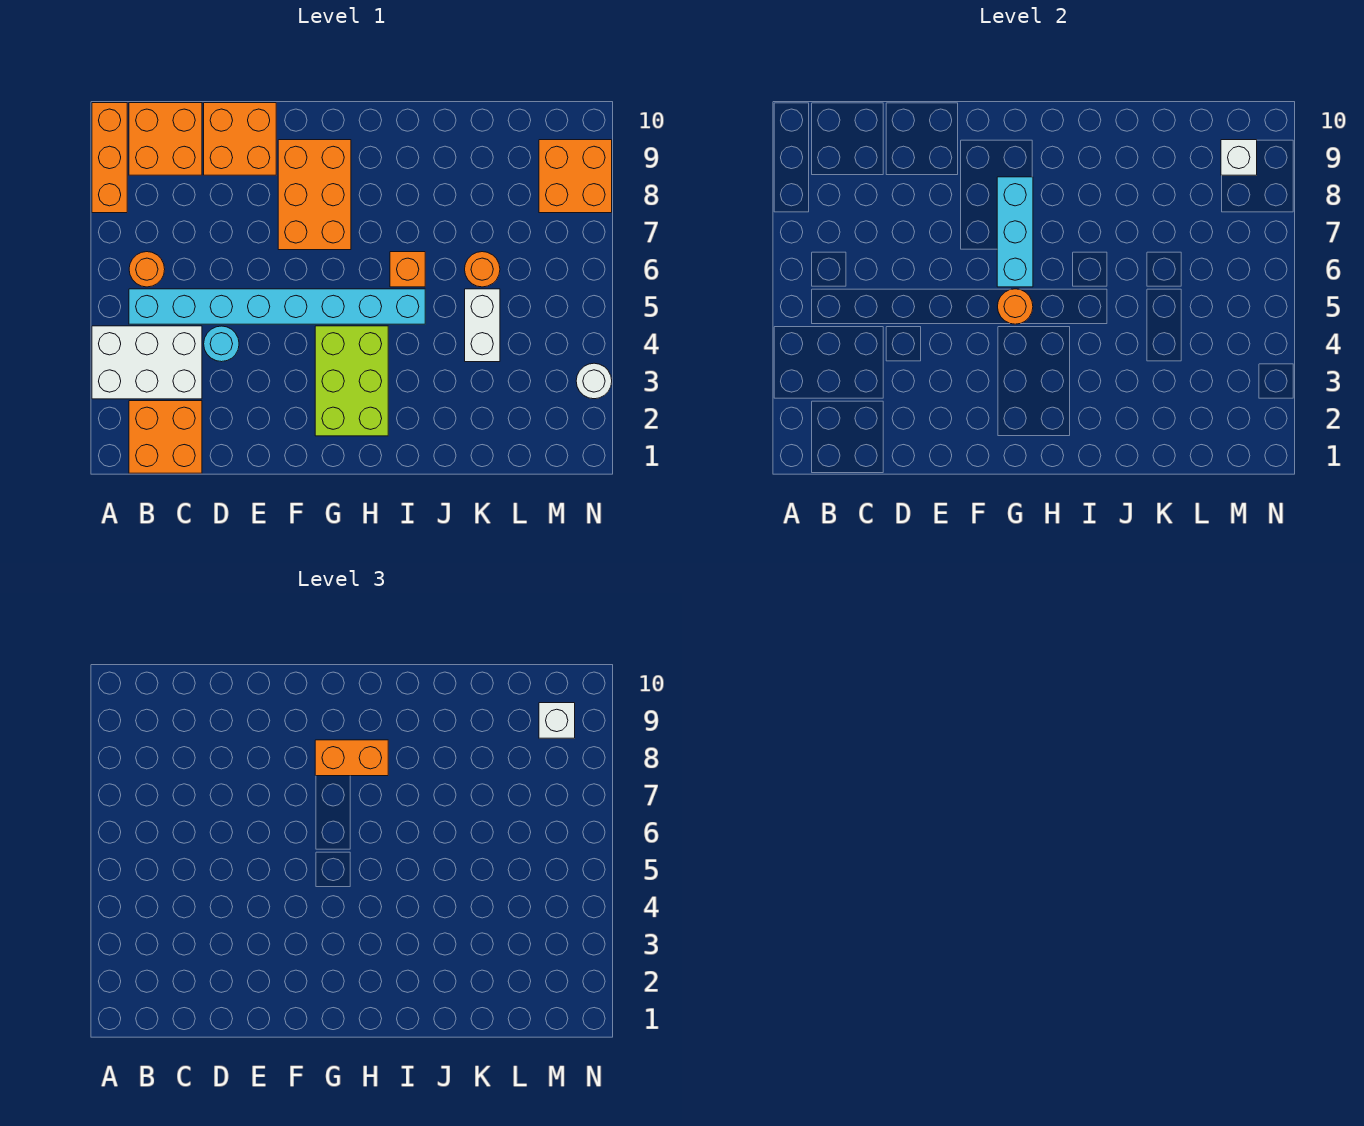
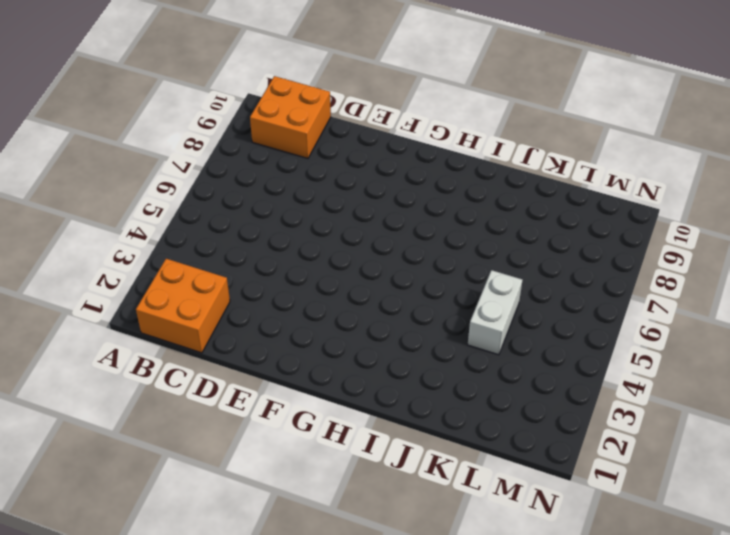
none -> white brick A3:C4 level 1
none -> orange brick A8:A10 level 1
none -> cyan brick B5:I5 level 1

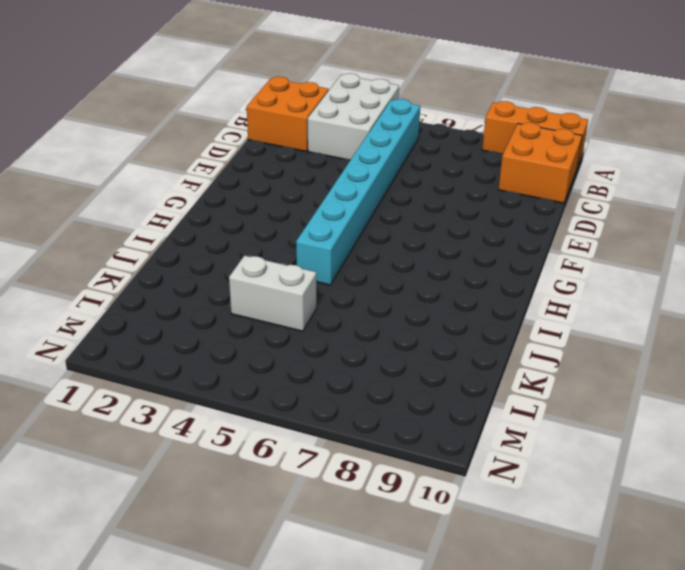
none -> orange round brick B6 level 1
none -> cyan round brick D4 level 1
none -> orange brick D9:E10 level 1

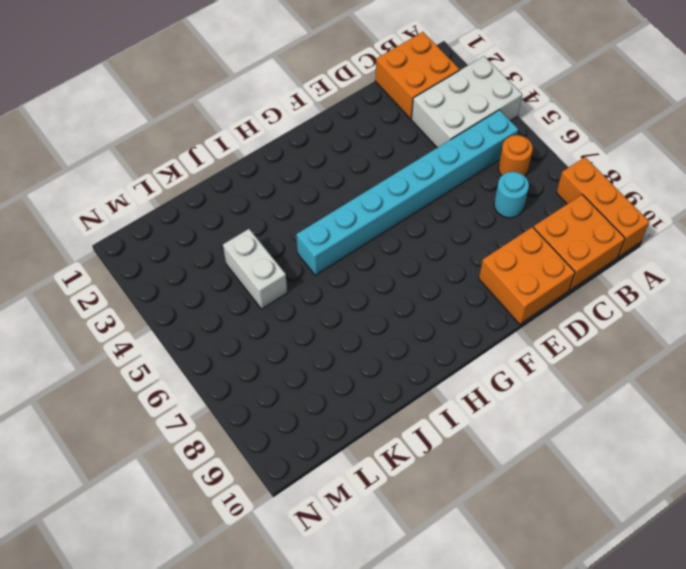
cyan round brick C7 level 1 -> cyan round brick D4 level 1
none -> orange brick F7:G9 level 1
none -> lime brick G2:H4 level 1
none -> orange brick I6 level 1

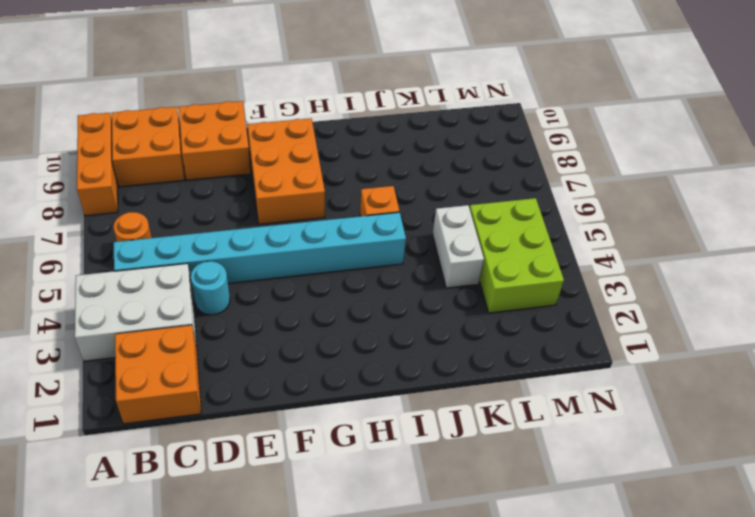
lime brick L3:M5 level 1 -> lime brick G2:H4 level 1
none -> orange round brick K6 level 1
none -> orange brick M8:N9 level 1
none -> white round brick N3 level 1

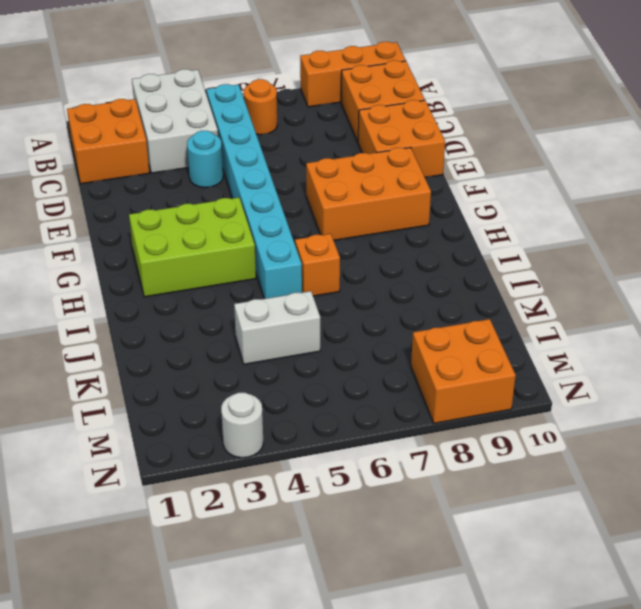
none -> orange round brick K6 level 1
none -> orange round brick G5 level 2
none -> cyan brick G6:G8 level 2

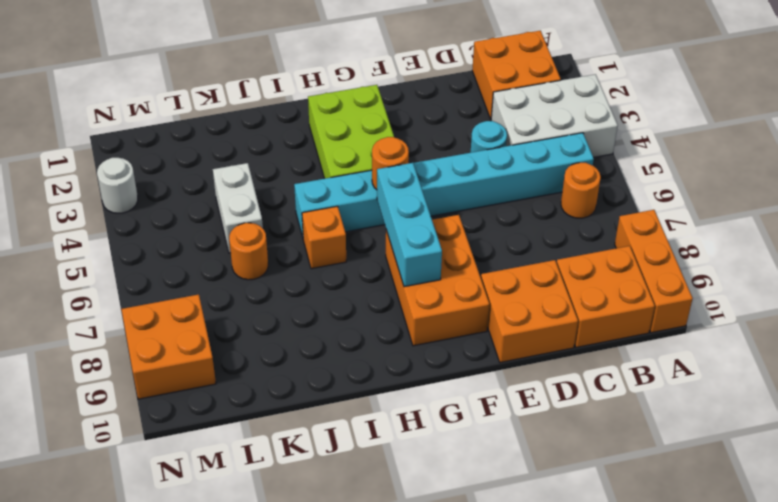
none -> white brick M9 level 2
none -> orange brick G8:H8 level 3
none -> white brick M9 level 3

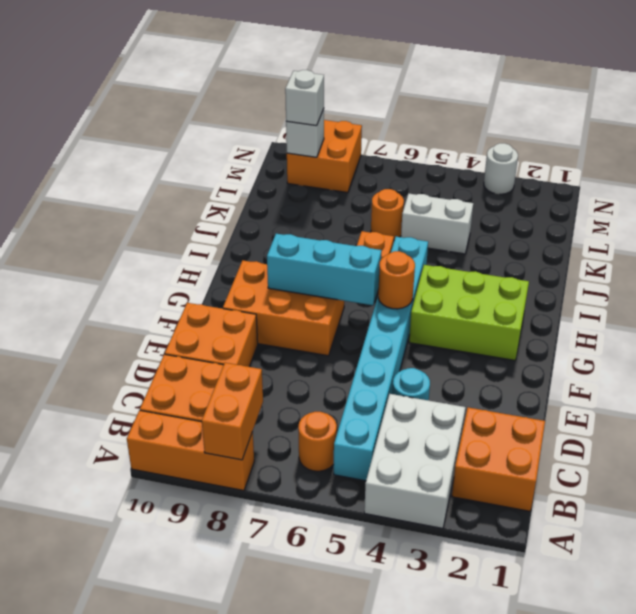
orange brick A8:B8 level 2 -> orange brick G8:H8 level 3

